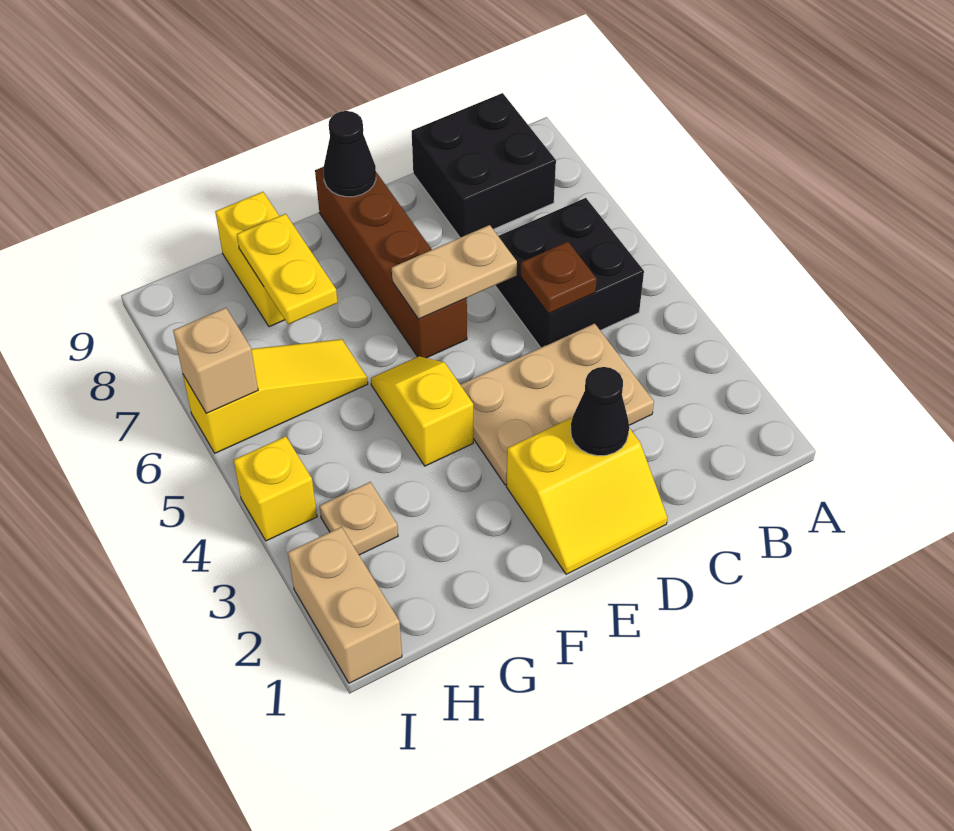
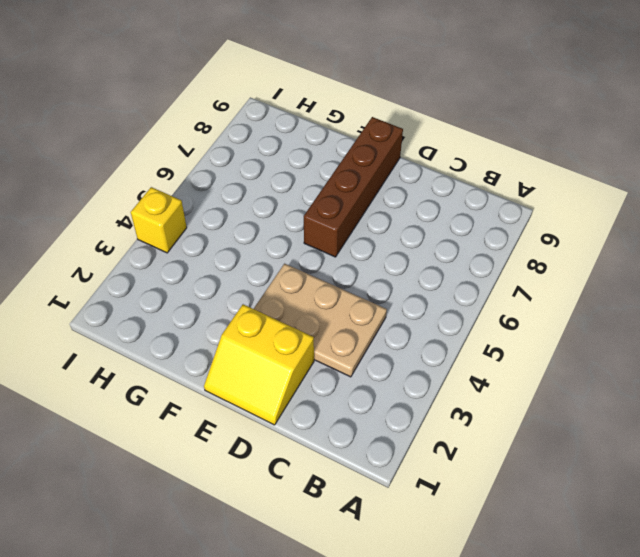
none -> black brick B5:C6 level 1
none -> black brick B8:C9 level 1
none -> yellow slope F4:F5 level 1 top 4

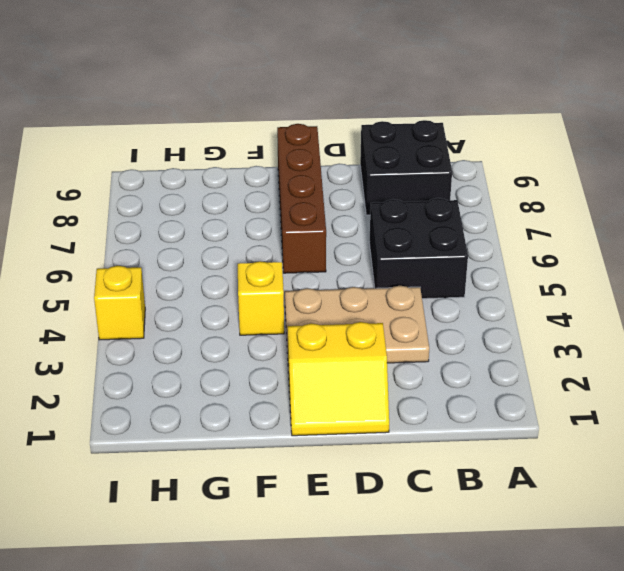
none -> yellow slope G6:I6 level 1 top I
none -> yellow brick G8:G9 level 1
none -> tan plate H3 level 1

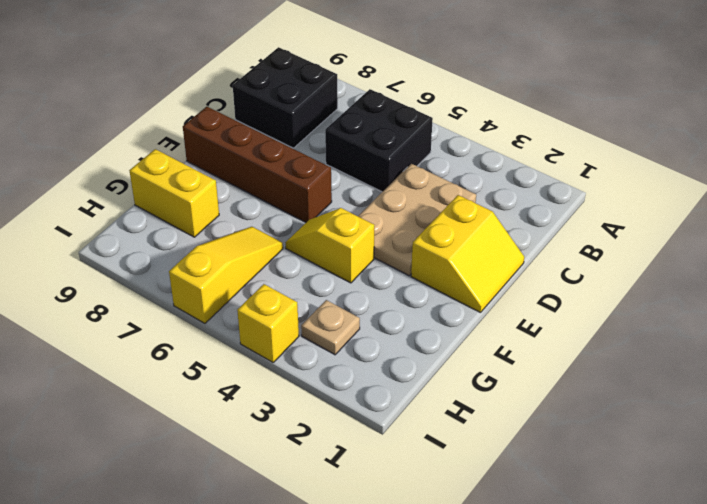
none -> tan brick I1:I2 level 1
none -> brown plate C5 level 2
none -> black cone D2 level 2

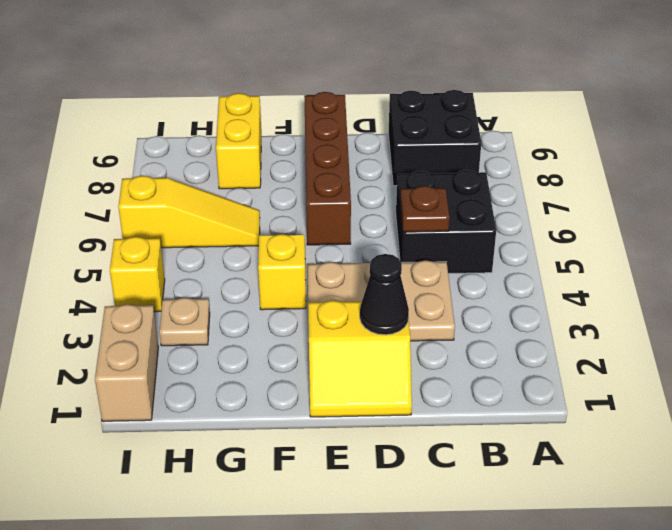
none -> tan plate D6:E6 level 2
none -> black cone E9 level 2
none -> yellow plate G7:G8 level 2

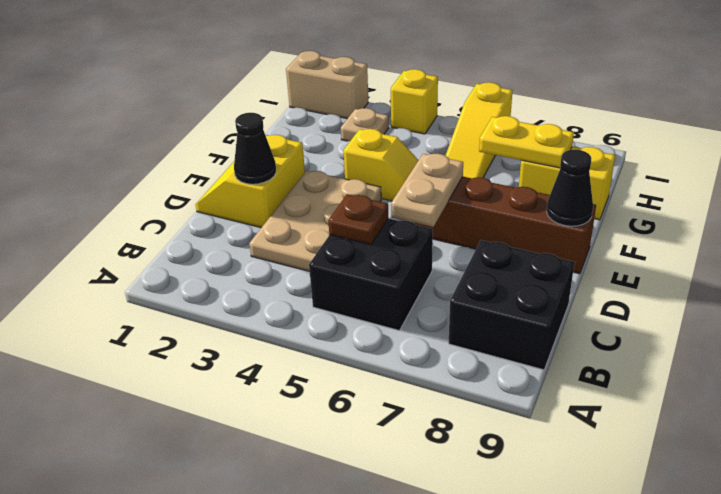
none -> tan brick I6 level 2

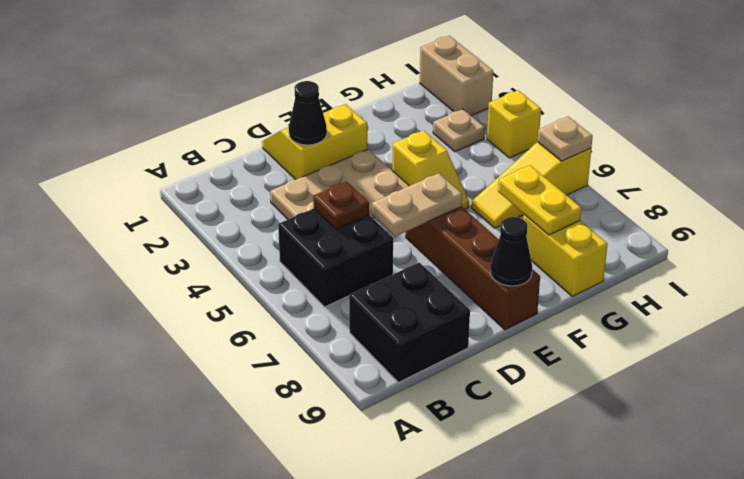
tan plate I6 level 2 -> tan brick I6 level 2

